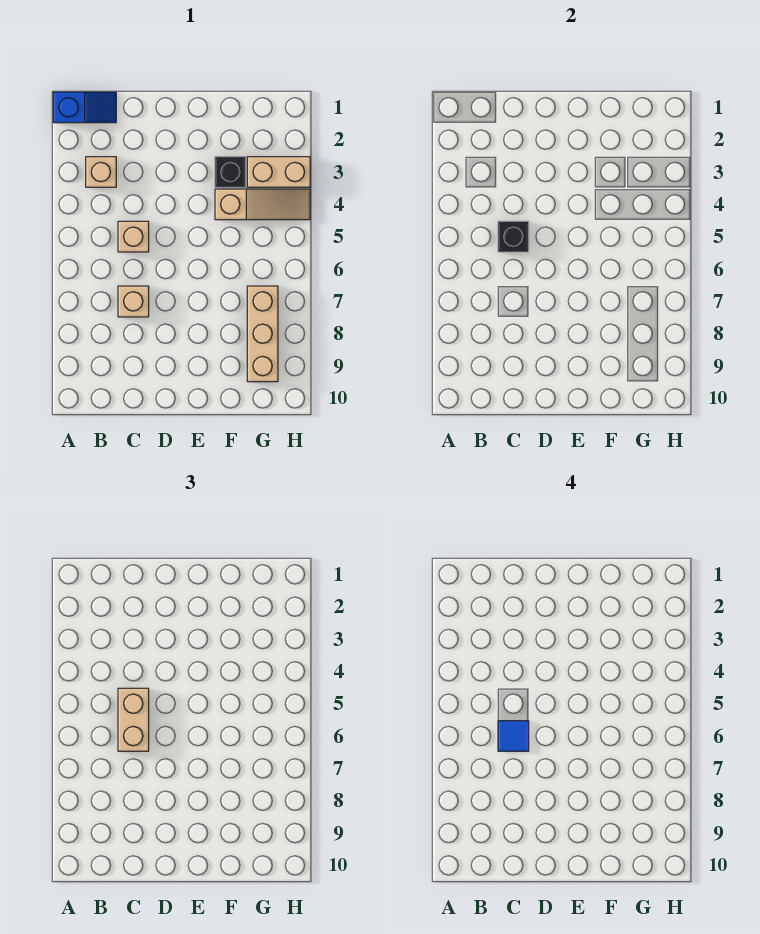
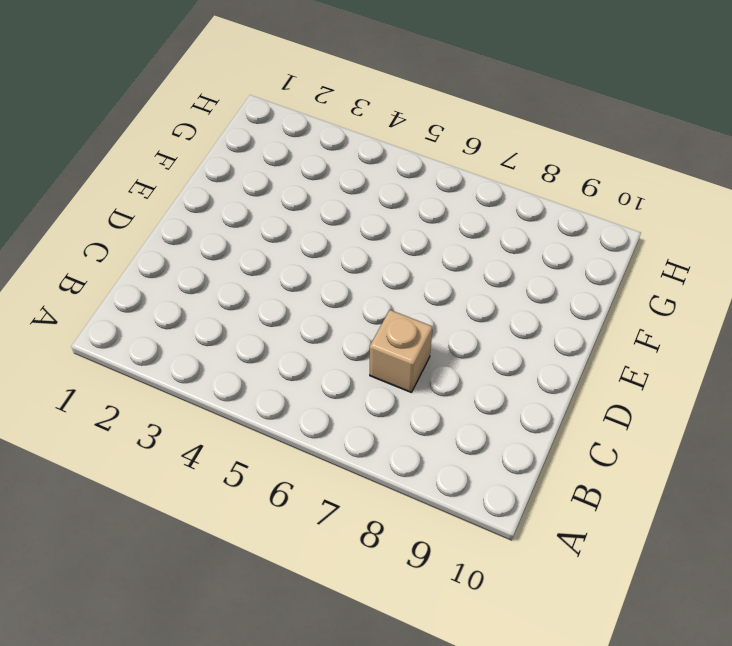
none -> blue slope A1:B1 level 1 top A
none -> tan brick B3 level 1

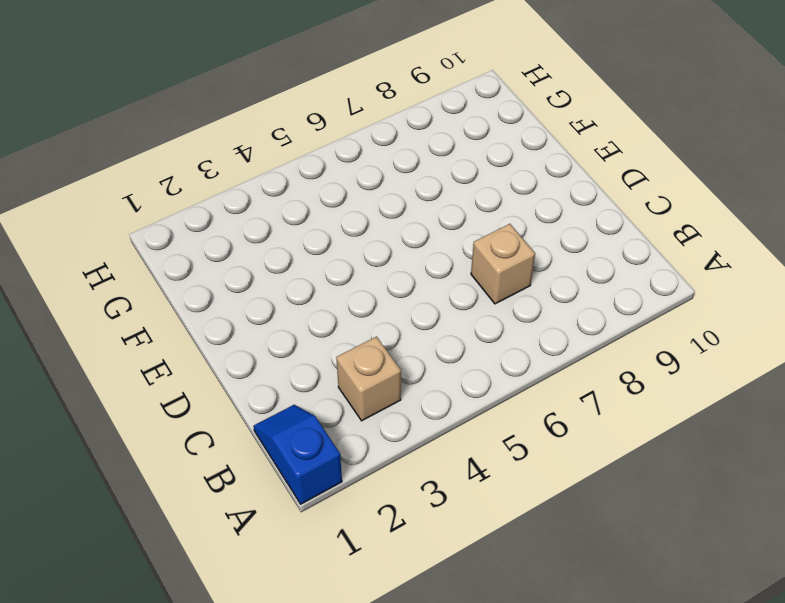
none -> tan brick C5 level 1
none -> black brick F3 level 1

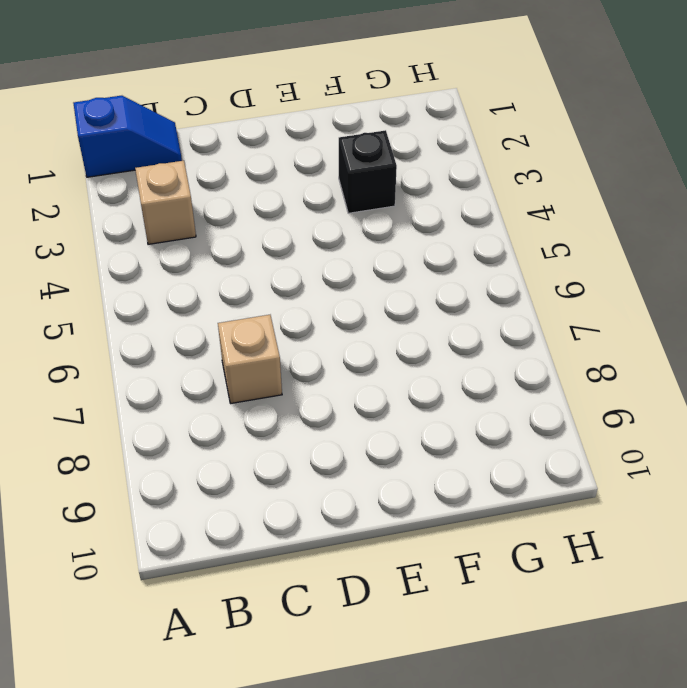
none -> tan brick C5 level 1
none -> tan slope F4:H4 level 1 top F

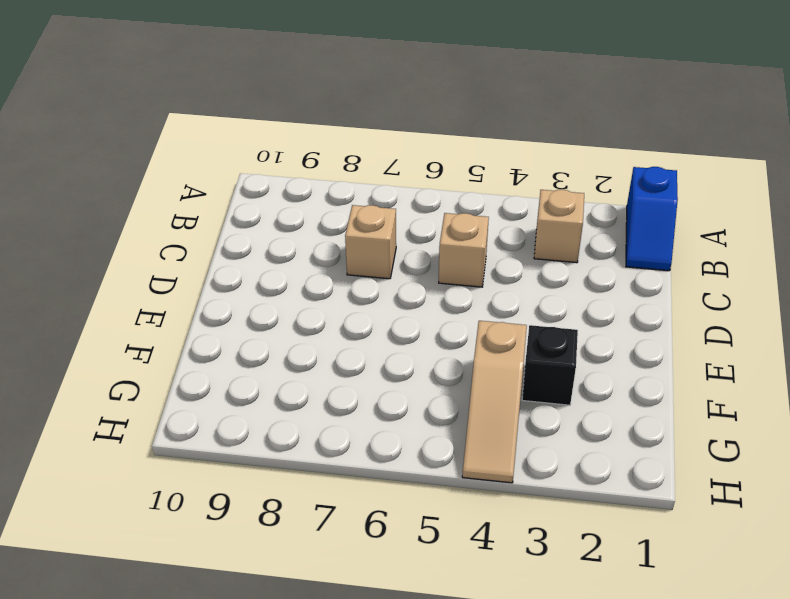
none -> tan brick G3:H3 level 1
none -> tan brick G7:G9 level 1

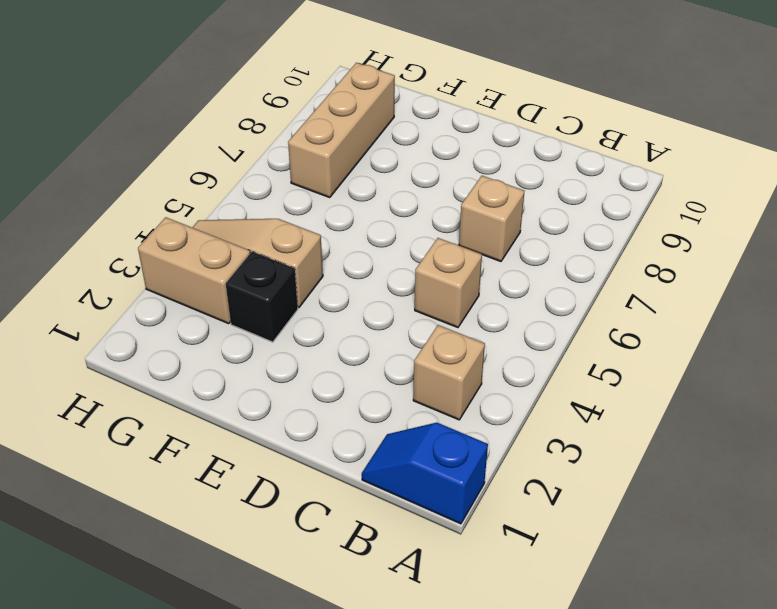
none -> black brick C5 level 2
none -> tan brick C5:C6 level 3

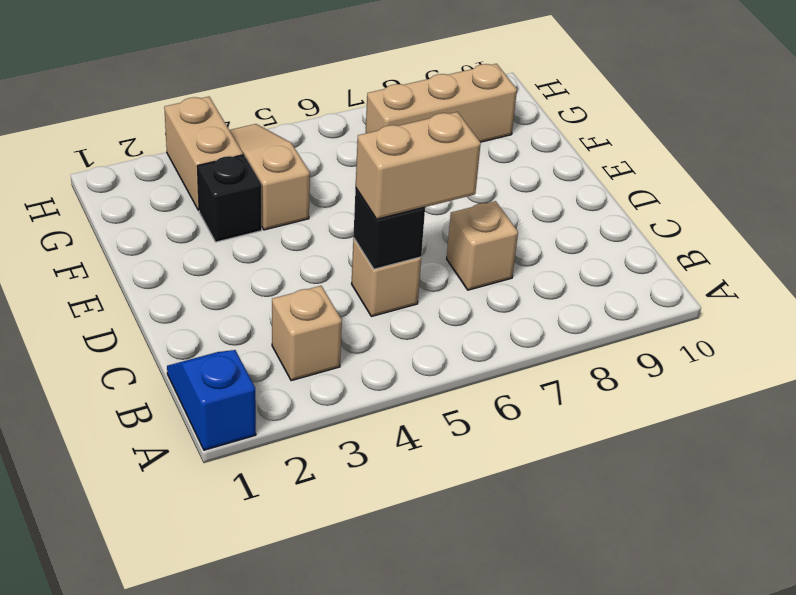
none -> blue tile C6 level 4

